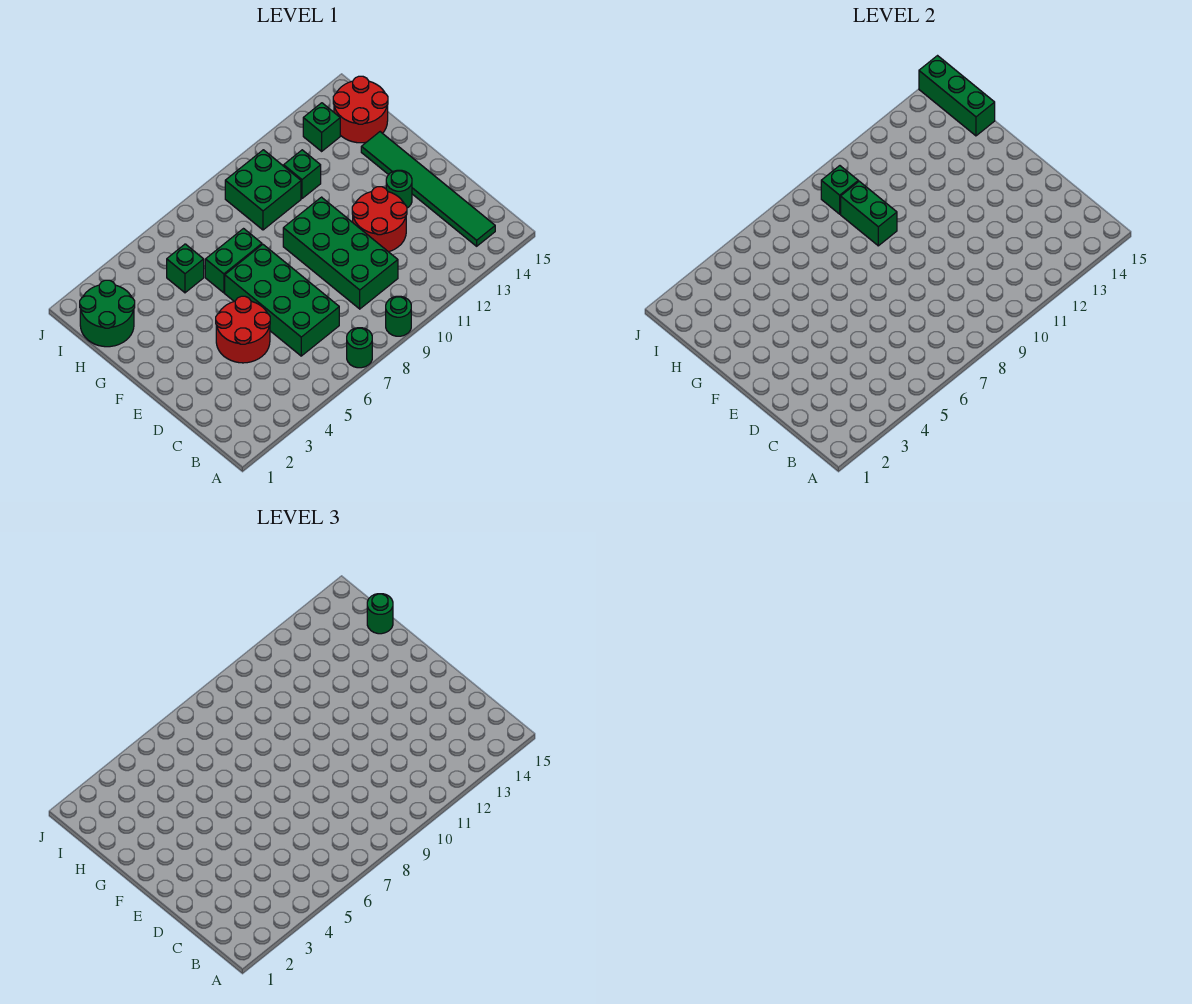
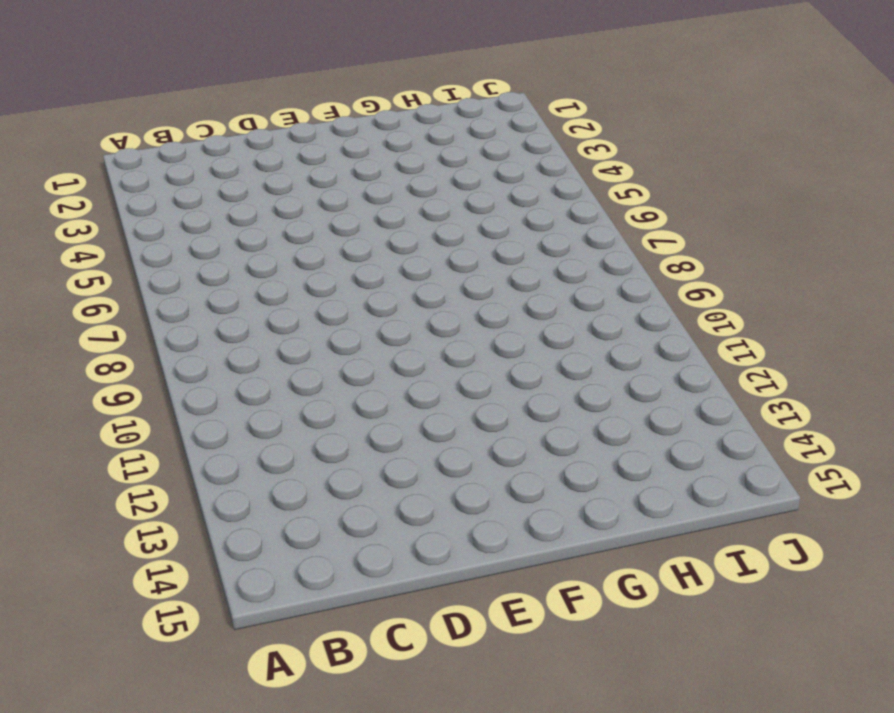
none -> green round brick A7 level 1
none -> green round brick A9 level 1
none -> green tile B14:G14 level 1

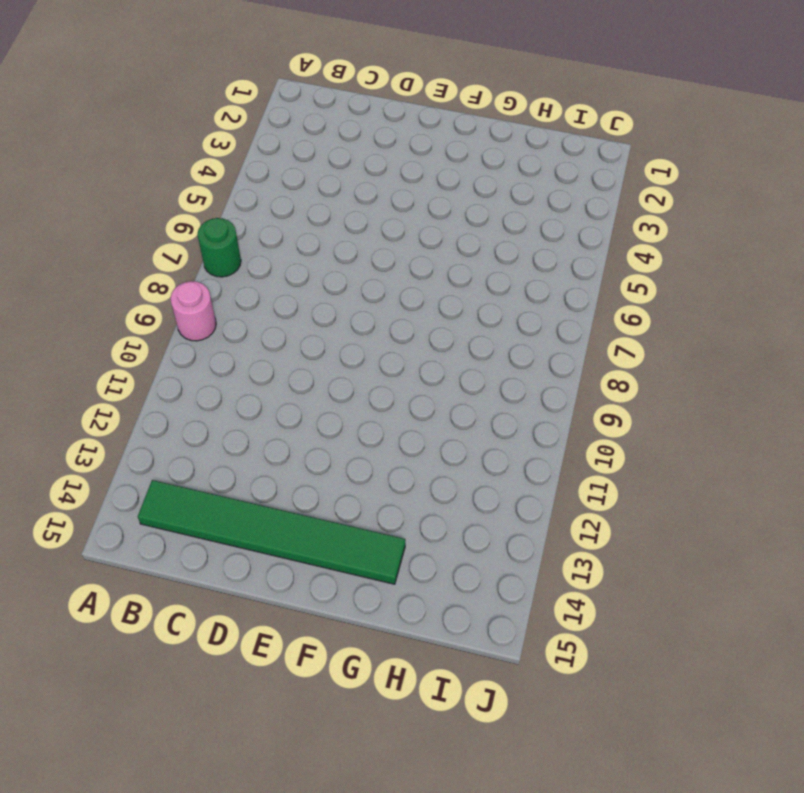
pink round brick A9 level 1 -> green round brick A9 level 1
none -> green brick C6:F7 level 1
none -> green brick C9:F10 level 1
none -> red round brick D4:E5 level 1

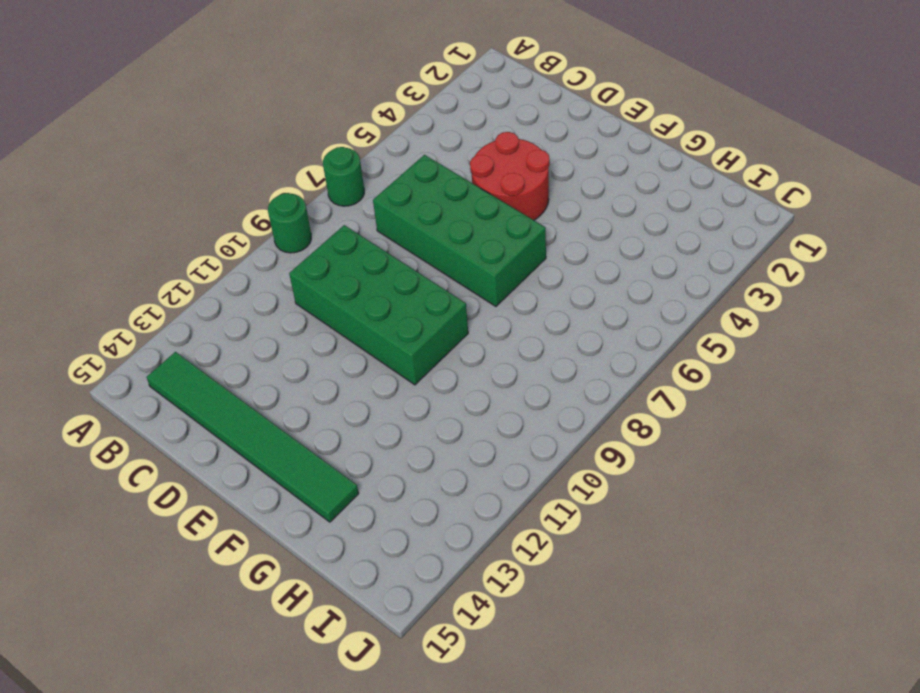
none -> red round brick D11:E12 level 1
none -> green round brick E13 level 1
none -> green brick G6:G7 level 1

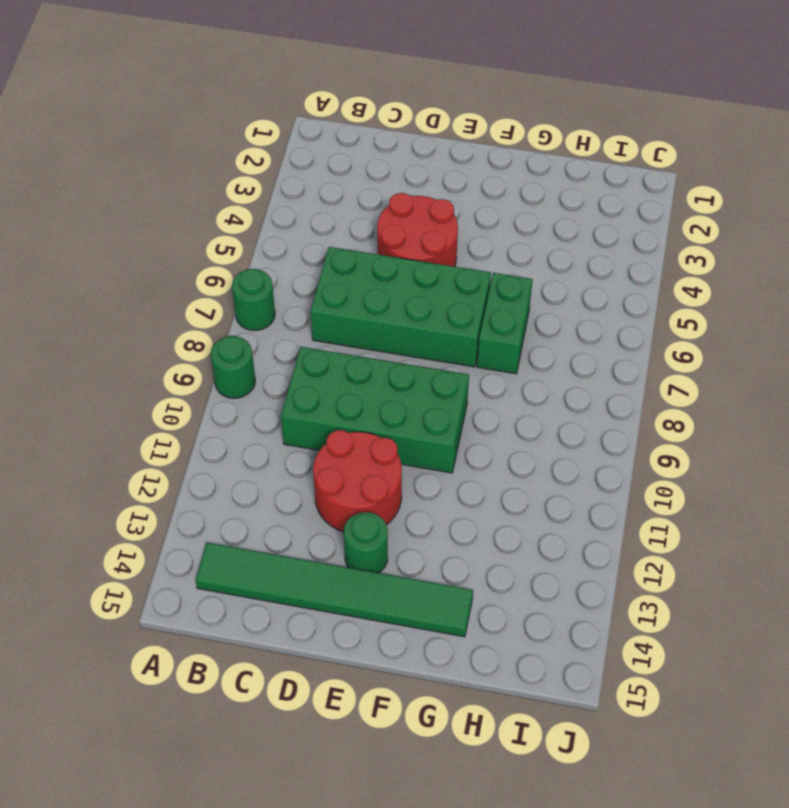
none -> green round brick H1:I2 level 1
none -> green brick H5 level 1
none -> green brick H9:I10 level 1

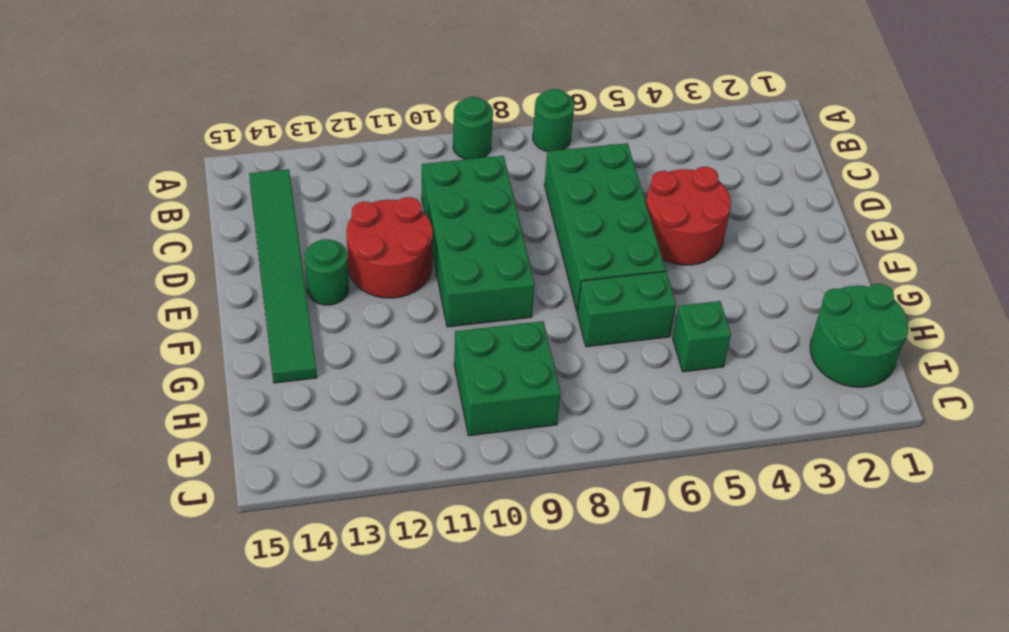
none -> green brick H11 level 1
none -> red round brick H14:I15 level 1
none -> green brick I13 level 1

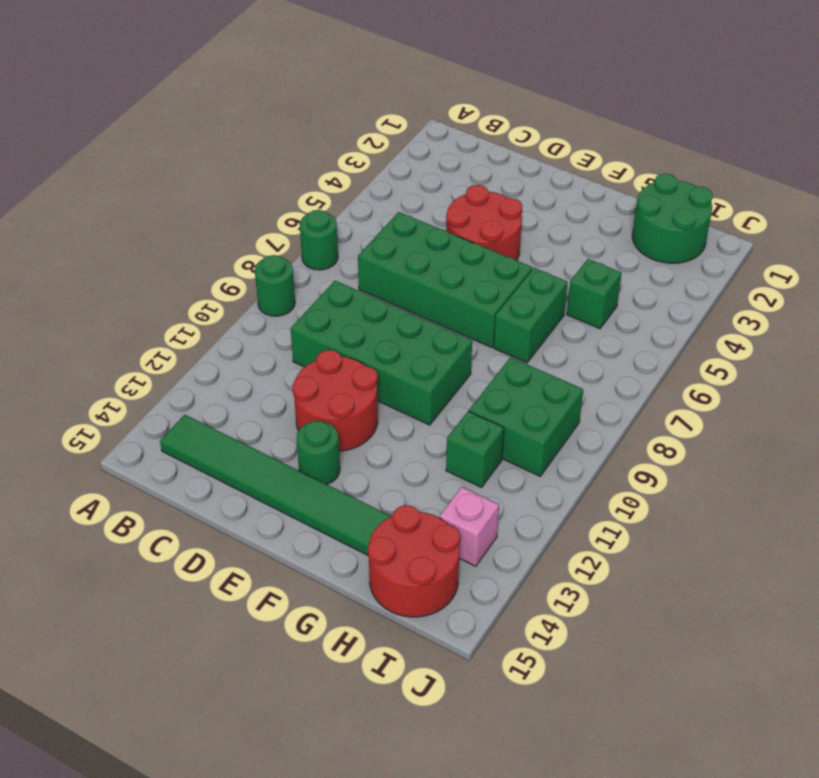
pink brick I13 level 1 -> green brick I13 level 1
none -> green brick G9:H9 level 2
none -> green brick H15:J15 level 2
none -> green brick I9 level 2

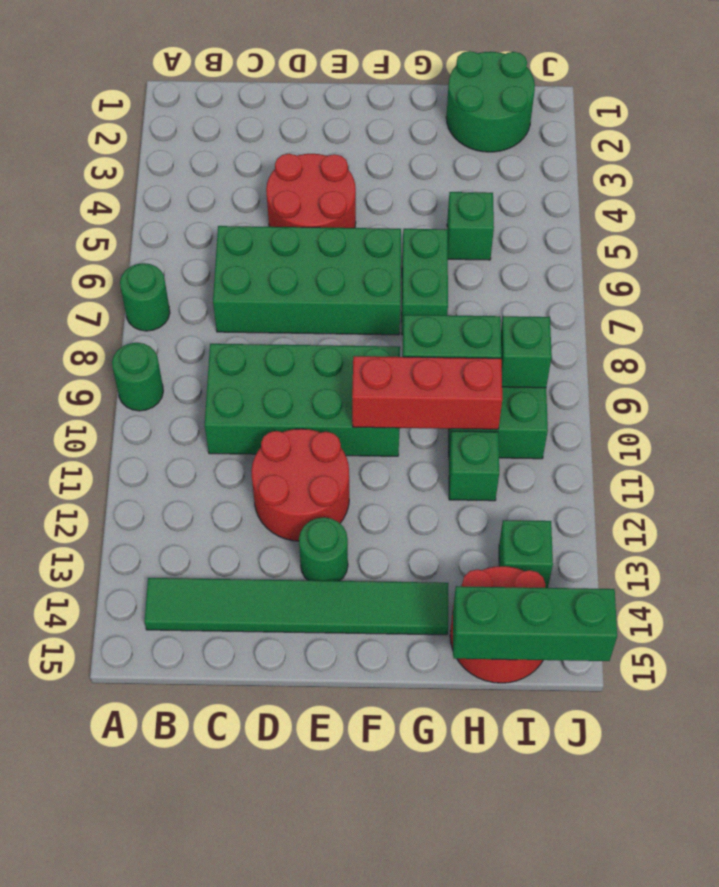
red brick F10:H10 level 2 -> none
none -> green round brick H15 level 3

